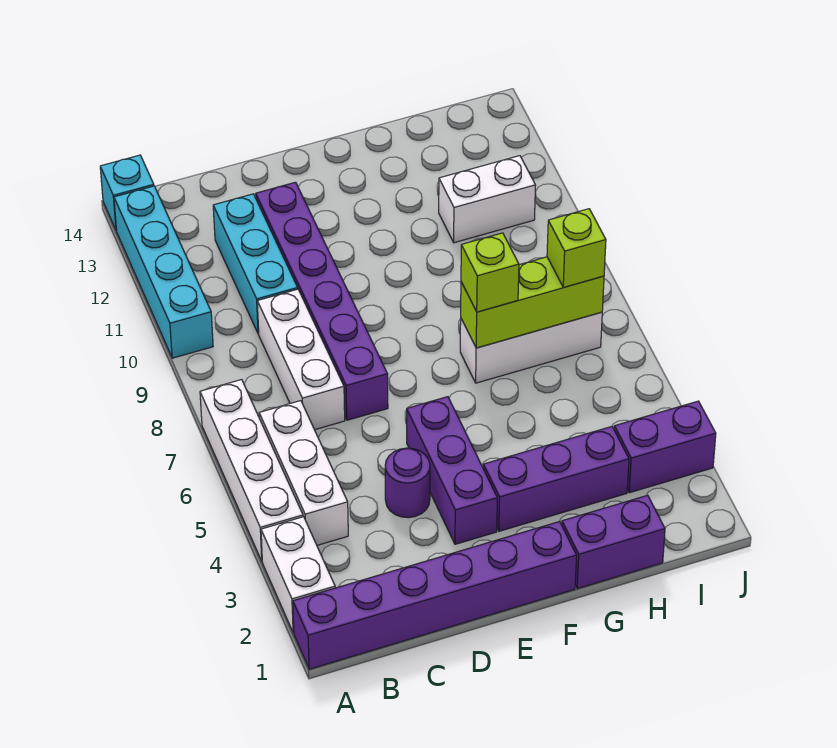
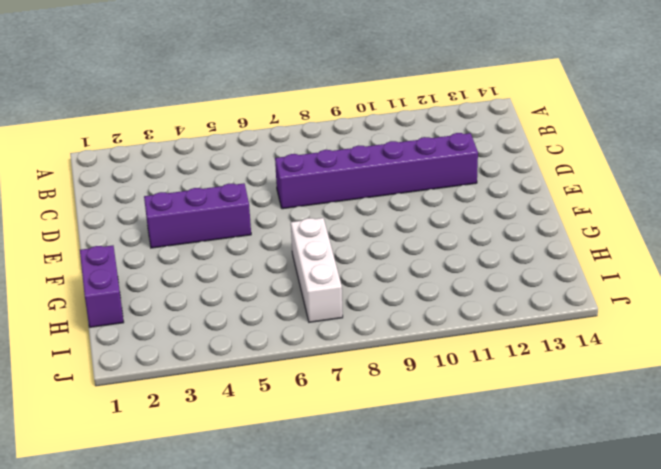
none -> purple brick A1:F1 level 1
none -> white brick A2:A3 level 1
none -> white brick A4:A7 level 1

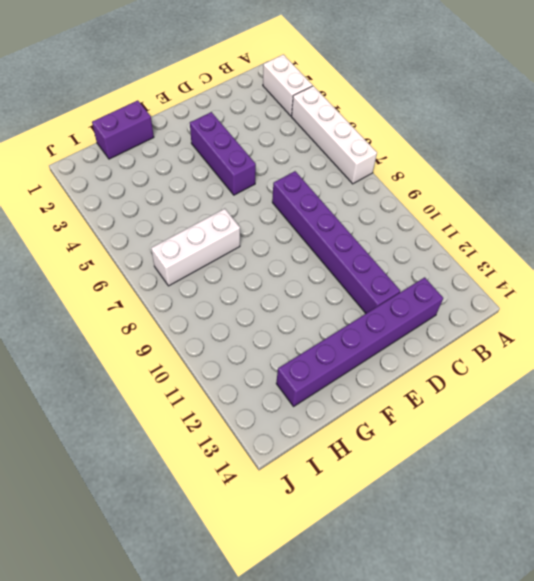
purple brick C13:H13 level 1 -> purple brick A1:F1 level 1
none -> cyan brick A10:A13 level 1
none -> cyan brick A14 level 1
none -> white brick B4:B6 level 1

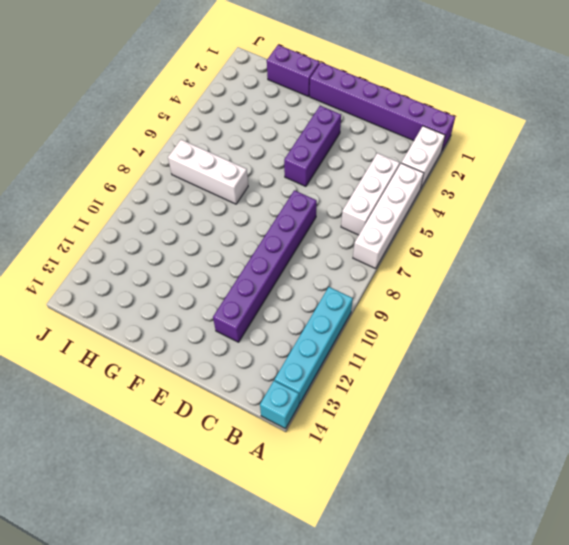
none -> white brick C7:C9 level 1
none -> cyan brick C10:C12 level 1
none -> purple round brick D4 level 1

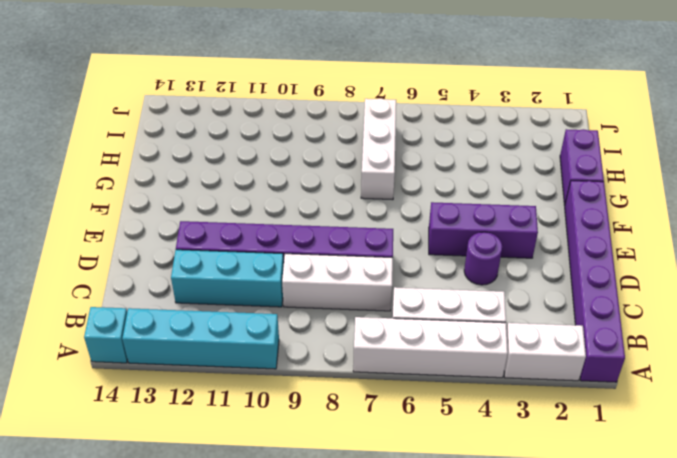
none -> purple brick F3:H3 level 1
none -> white brick H11:I11 level 1
none -> purple brick I3:J3 level 1

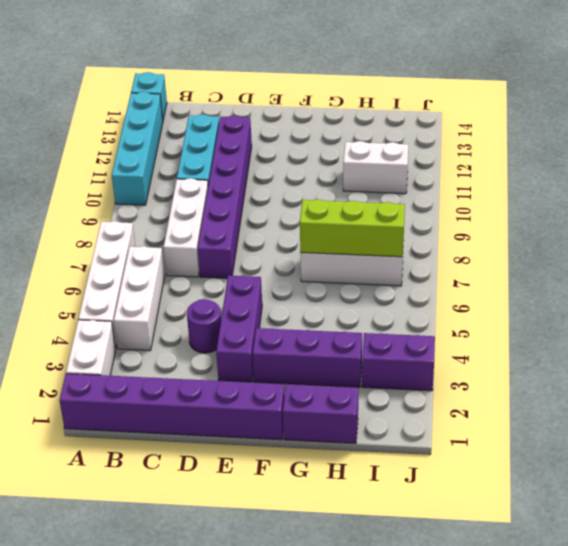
none -> lime brick G7 level 3
none -> lime brick I7 level 3

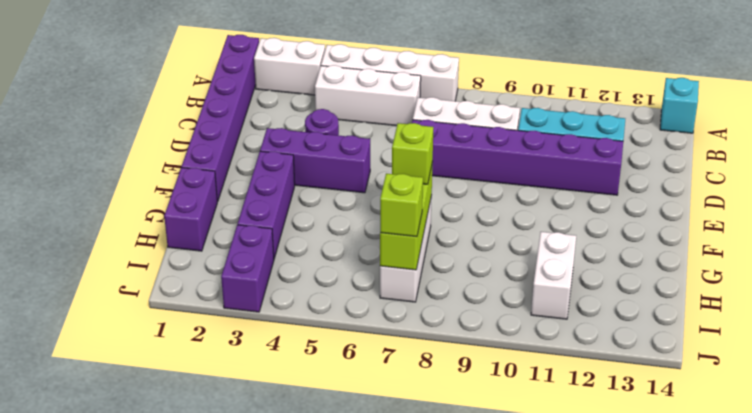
none -> cyan brick A10:A13 level 1

